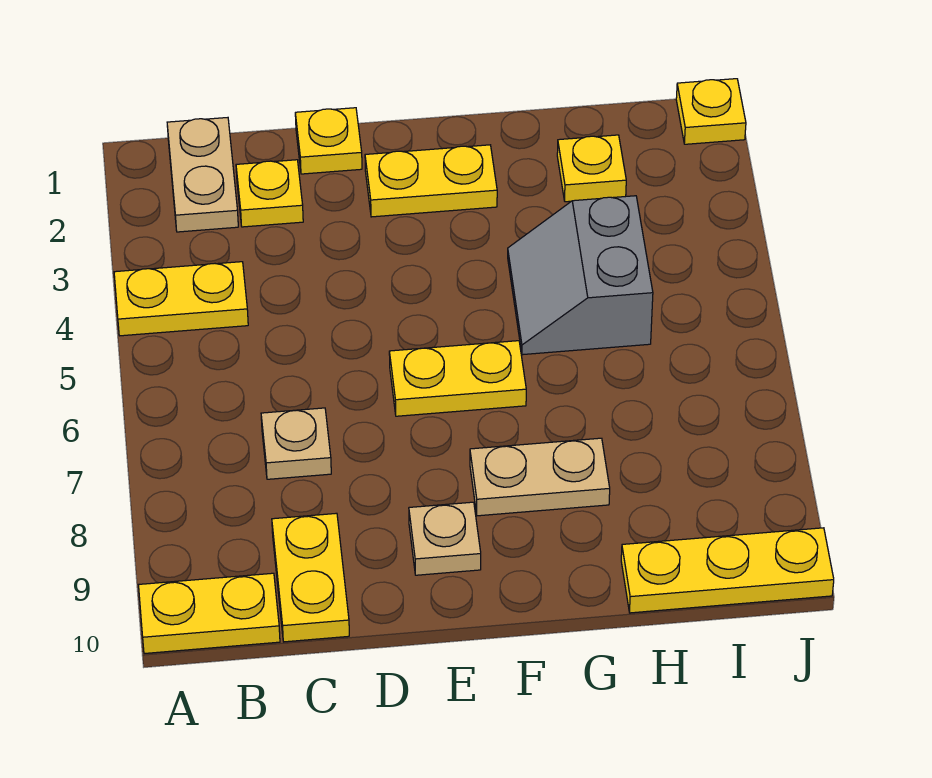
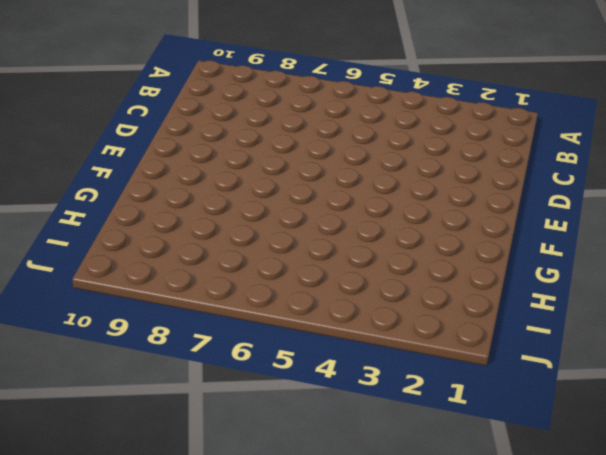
none -> yellow plate A4:B4 level 1
none -> yellow plate A10:B10 level 1
none -> tan plate B1:B2 level 1

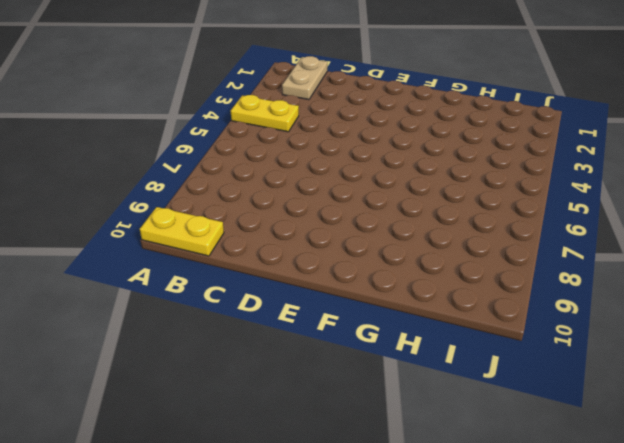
none -> yellow plate C2 level 1
none -> tan plate C7 level 1
none -> yellow plate C9:C10 level 1

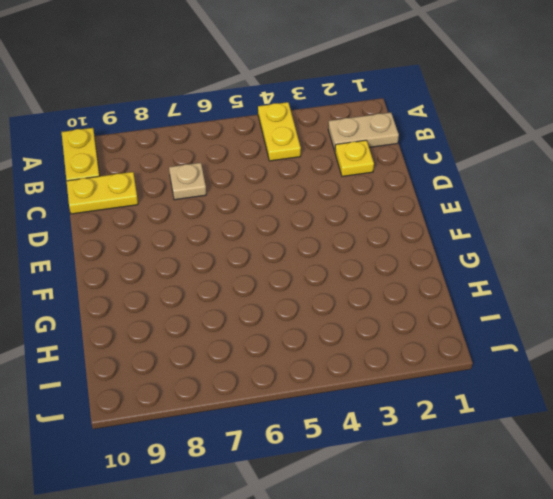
none -> yellow plate D1 level 1
none -> yellow plate E2:F2 level 1
none -> yellow plate E6:F6 level 1

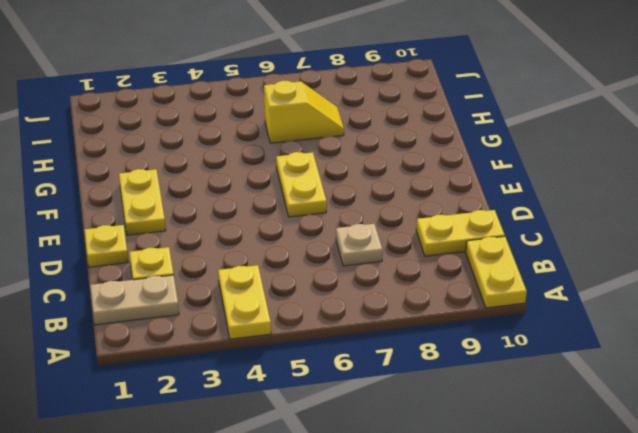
yellow slope H6:H7 level 1 top 6 -> none
none -> tan plate E9 level 1
none -> tan plate F8:G8 level 1
none -> grey slope G4:H5 level 1 top H

